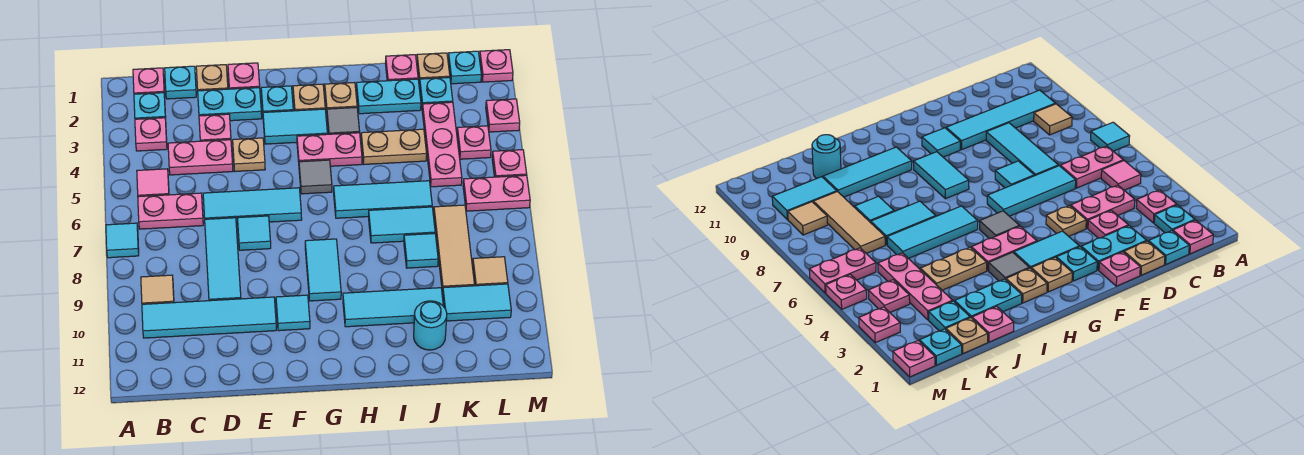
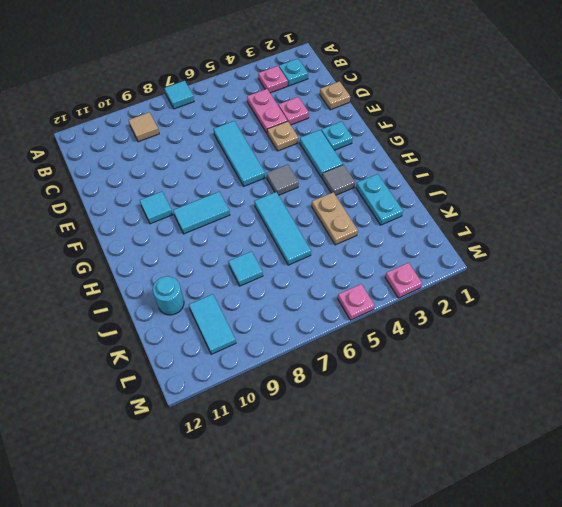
none -> pink plate B1 level 1
none -> pink tile B5 level 1
none -> pink plate B6:C6 level 1
none -> cyan tile B10:E10 level 1

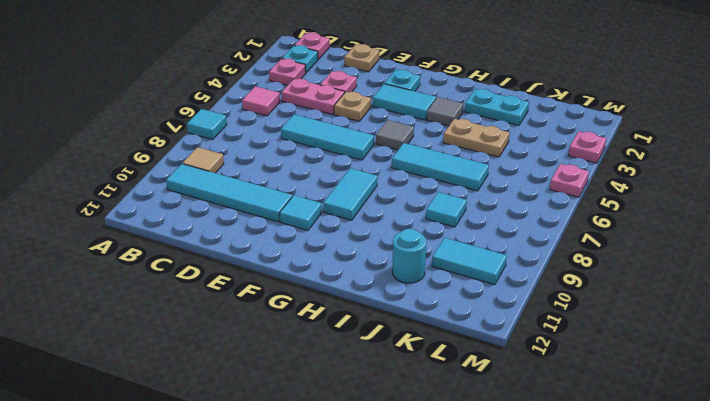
none -> pink plate B6:C6 level 1
none -> cyan plate C1 level 1
none -> cyan plate D2:E2 level 1
none -> cyan tile D7:D9 level 1

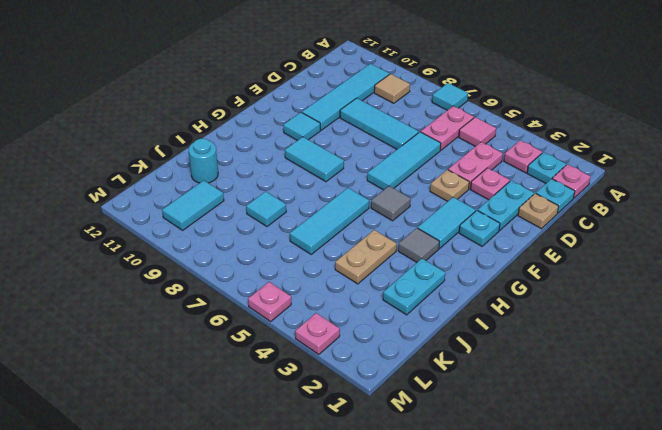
none -> pink plate E1 level 1
none -> cyan tile E7 level 1
none -> tan plate G2 level 1
none -> pink plate G4:H4 level 1

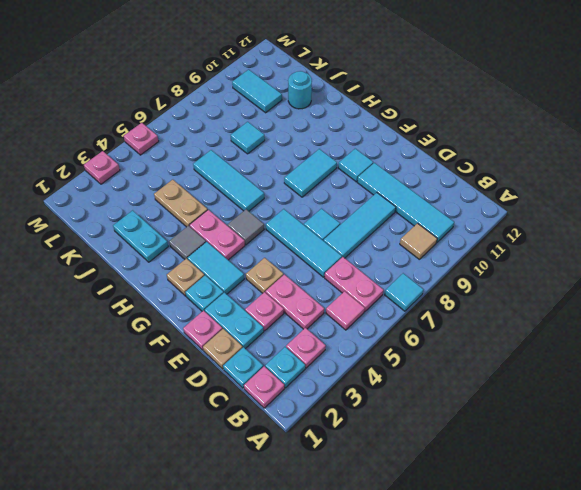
none -> tan plate H2 level 1
none -> cyan tile H10:J10 level 1
none -> cyan tile I7:J7 level 1
none -> pink plate J1 level 1

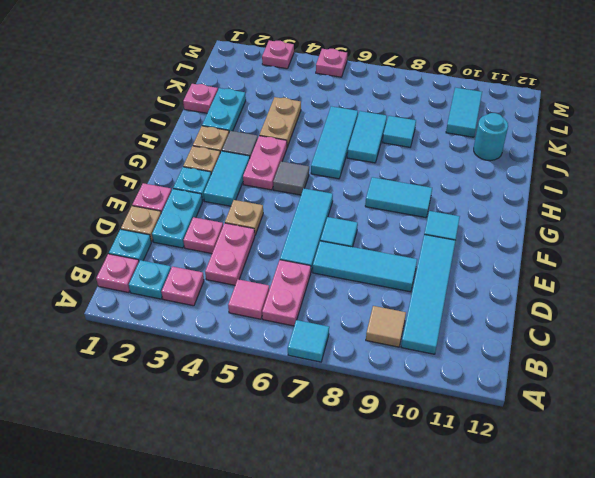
none -> cyan tile H10:J10 level 1
none -> tan plate K1 level 1
none -> cyan plate K2 level 1
none -> pink plate K3:K5 level 1

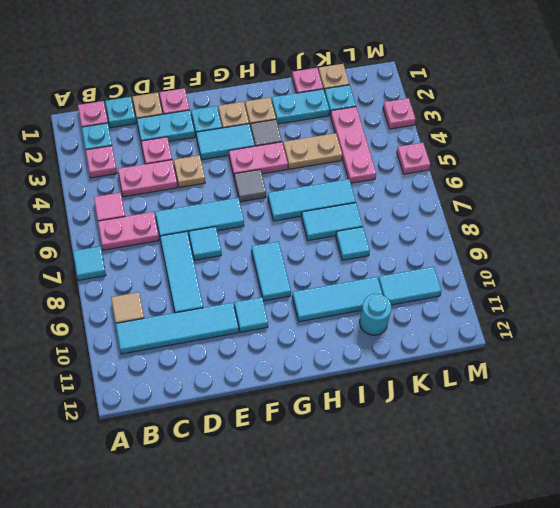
none -> tan tile K7:K9 level 1
none -> cyan plate L1 level 1
none -> pink plate L4 level 1
none -> pink plate L6:M6 level 1

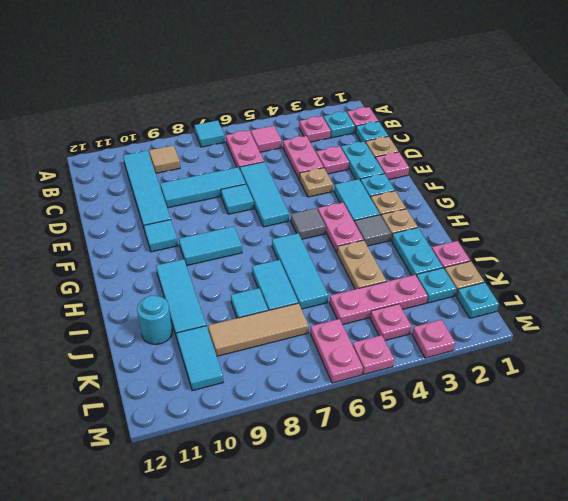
none -> tan tile L9 level 1
none -> pink plate M1 level 1

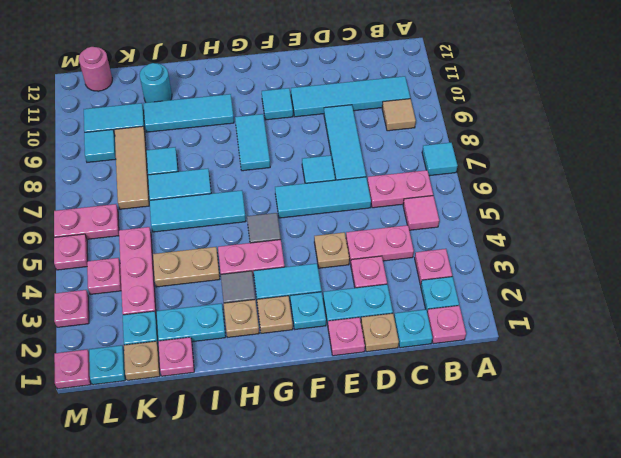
cyan tile L9 level 1 -> tan tile L9 level 1
pink round brick L12 level 1 -> none

